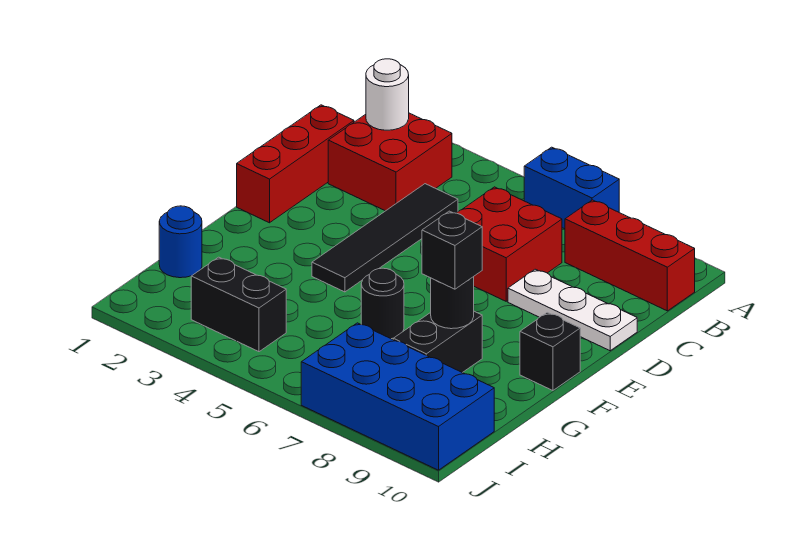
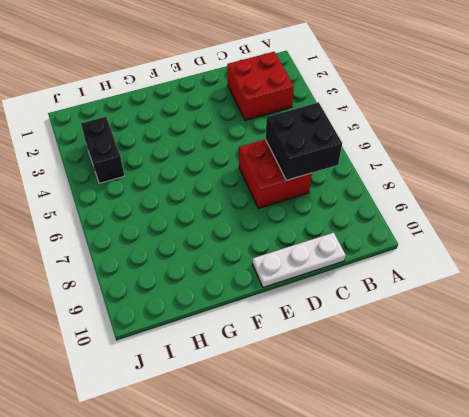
black brick B6:C7 level 2 -> none
white plate C10:E10 level 1 -> white plate D8:D10 level 1
none -> blue brick A6:A7 level 1
none -> red brick B8:B10 level 1
none -> red brick C1:E1 level 1

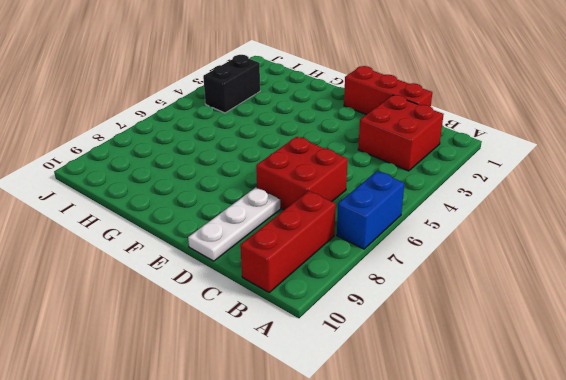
none -> black tile C4:F4 level 1
none -> black brick F10 level 1
none -> black round brick G6 level 1

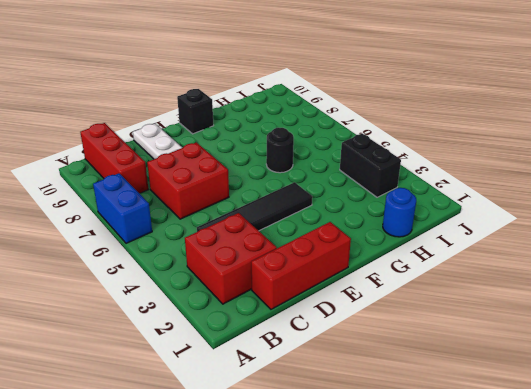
none -> black brick G8:H8 level 1
none -> blue brick I7:J10 level 1
none -> white round brick B2 level 2

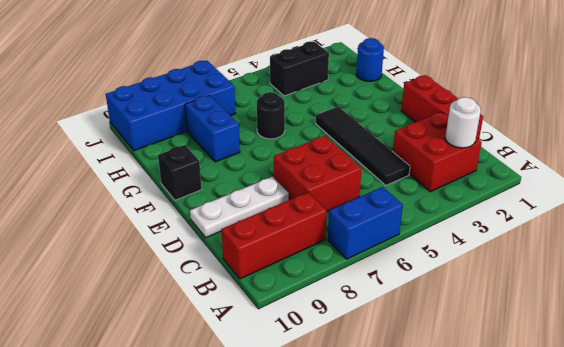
blue brick G8:H8 level 1 -> black brick G8:H8 level 1
none -> black round brick G8 level 2
none -> black brick G8 level 3

